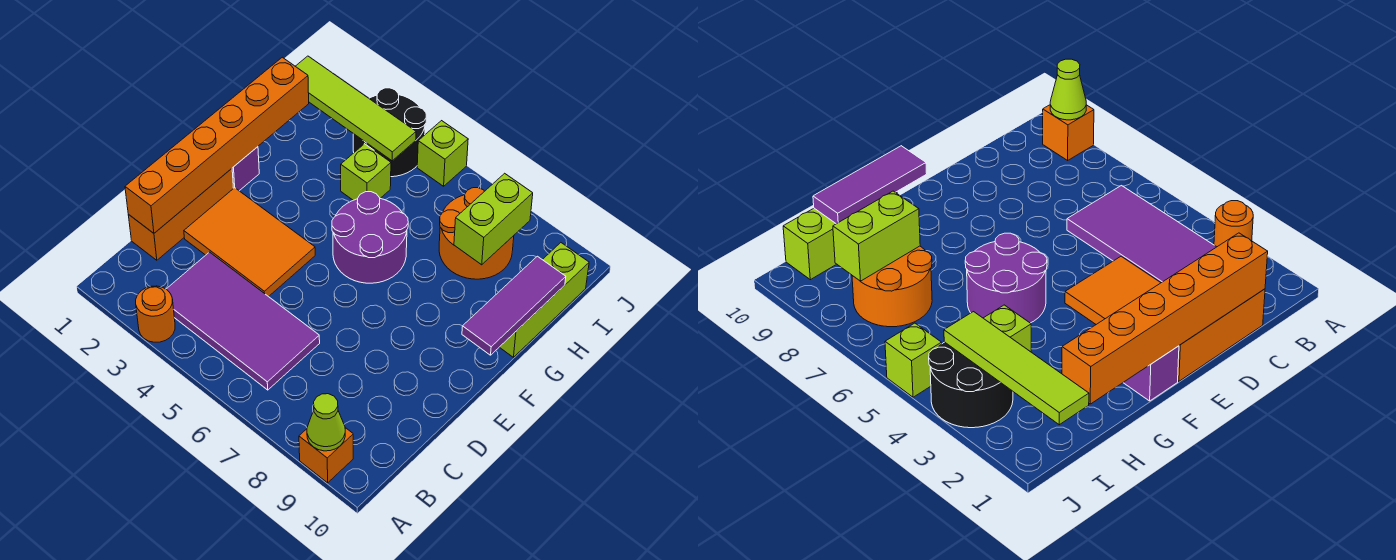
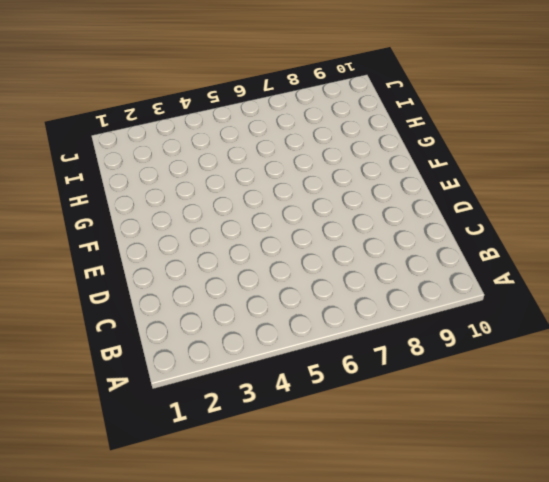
none -> orange round brick A3 level 1
none -> orange brick A9 level 1
none -> purple tile B3:C6 level 1

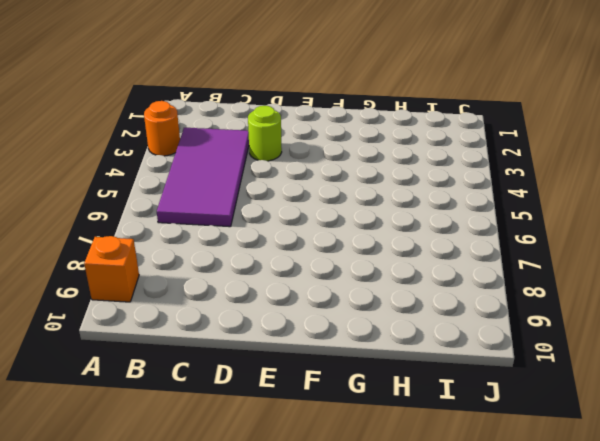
lime round brick D3 level 1 -> orange tile D2:E4 level 1
none -> orange brick C1:E1 level 1
none -> purple brick F1 level 1
none -> purple round brick F5:G6 level 1

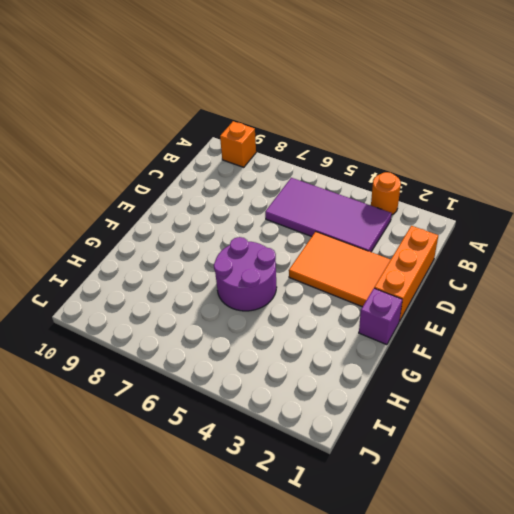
none -> lime brick G10:I10 level 1
none -> lime brick H4 level 1
none -> orange round brick H7:I8 level 1

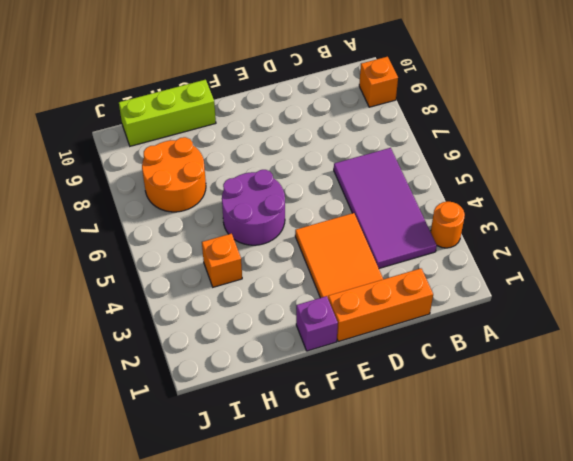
orange brick H4 level 1 -> lime brick H4 level 1
none -> black round brick I3:J4 level 1
none -> lime brick J5 level 1
none -> lime cone A9 level 2

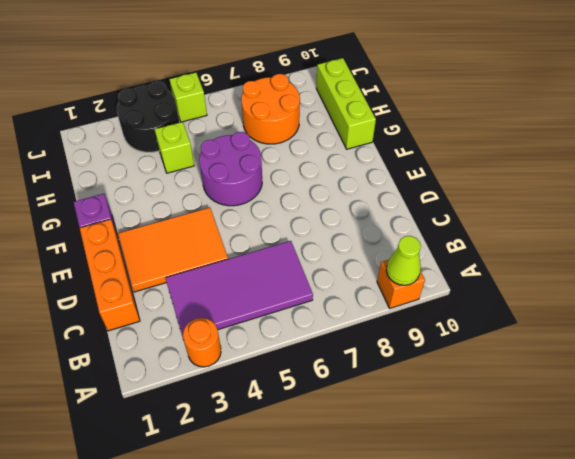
none -> orange brick C1:H1 level 2
none -> purple tile F10:H10 level 2
none -> lime brick H8:I8 level 2

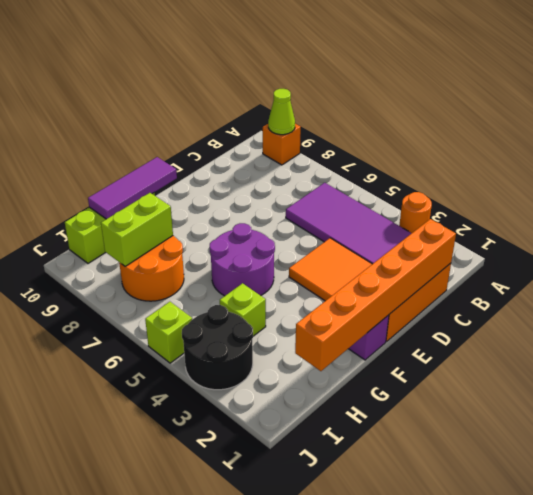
none -> lime tile I1:I4 level 2

